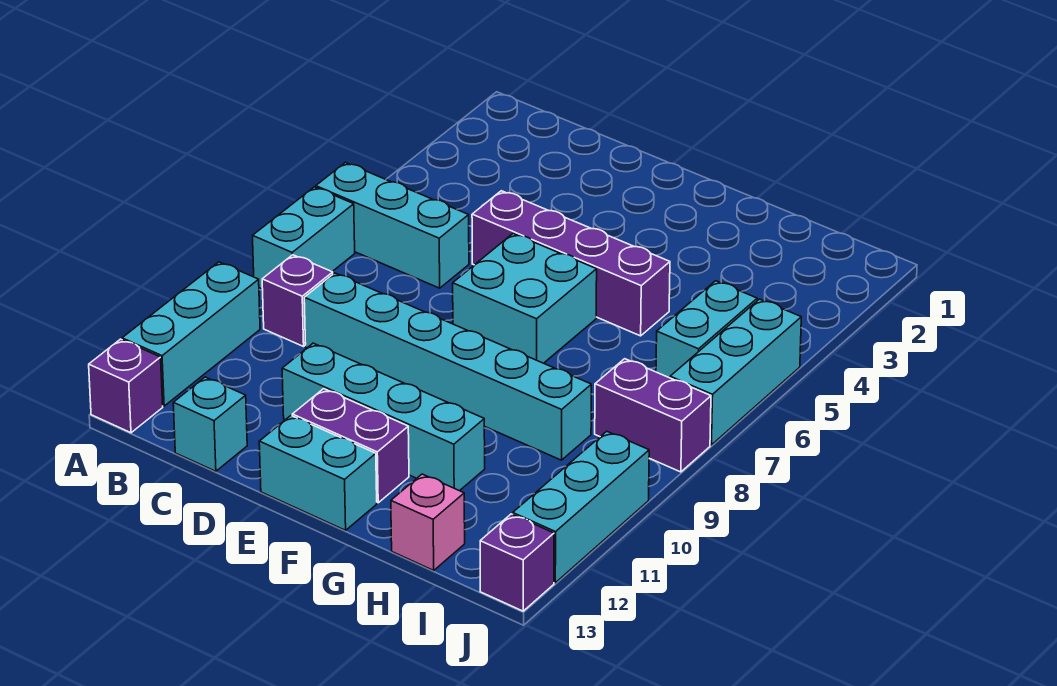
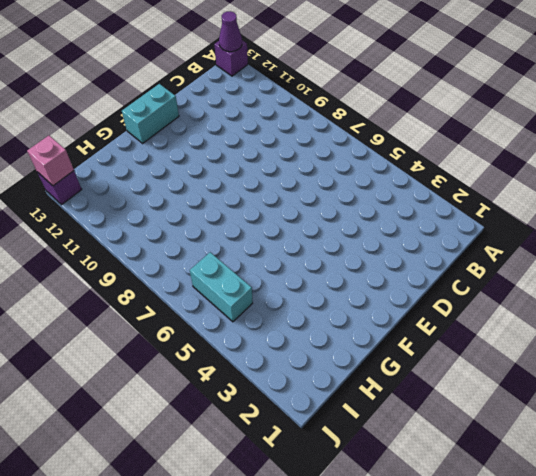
purple cone A13 level 2 -> none
pink brick J13 level 2 -> pink brick H13 level 1
none -> cyan brick A6:C6 level 1
none -> cyan brick A7:A8 level 1
none -> cyan brick A10:A12 level 1

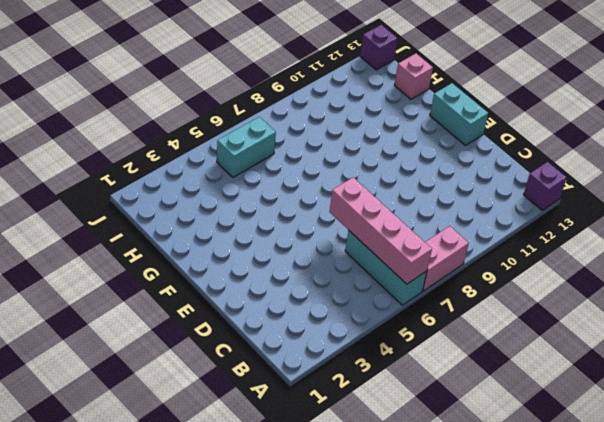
pink brick A6:D6 level 2 -> none
pink brick A7:A8 level 1 -> cyan brick A7:A8 level 1
none -> cyan brick A10:A12 level 1
none -> purple brick B9 level 1
none -> cyan brick C9:H9 level 1

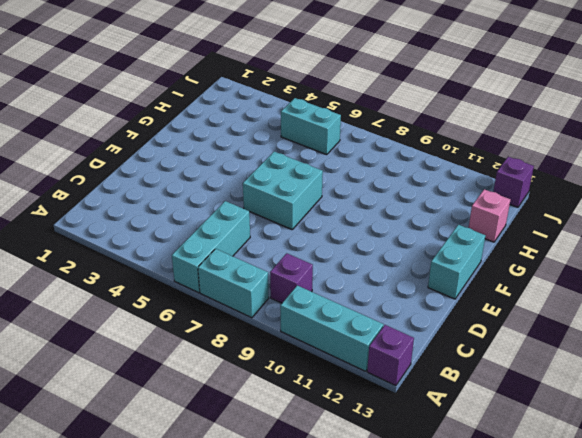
none -> cyan brick C9:H9 level 1
none -> cyan brick C13 level 1
none -> purple brick D5:G5 level 1

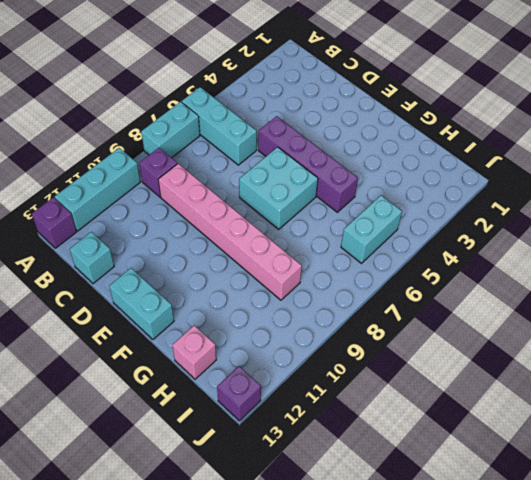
pink brick C9:H9 level 1 -> cyan brick C9:H9 level 1
none -> cyan brick D11:G11 level 1
none -> purple brick E12:F12 level 1
none -> purple brick I8:J8 level 1

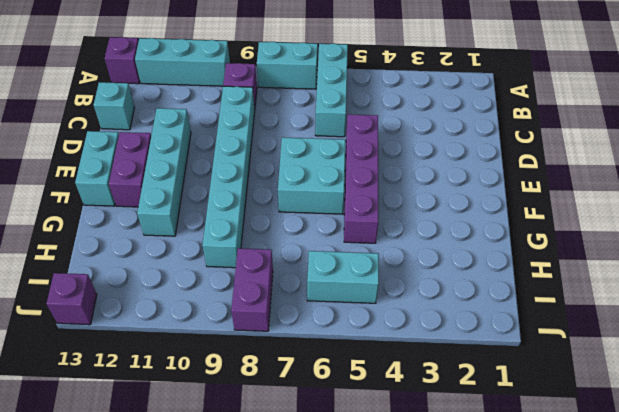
none -> pink brick H13 level 1
none -> cyan brick J5:J7 level 1
none -> cyan brick J10:J12 level 1

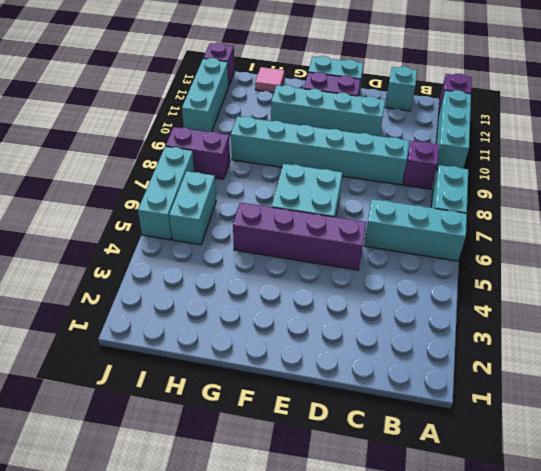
pink tile H13 level 1 -> pink brick H13 level 1

